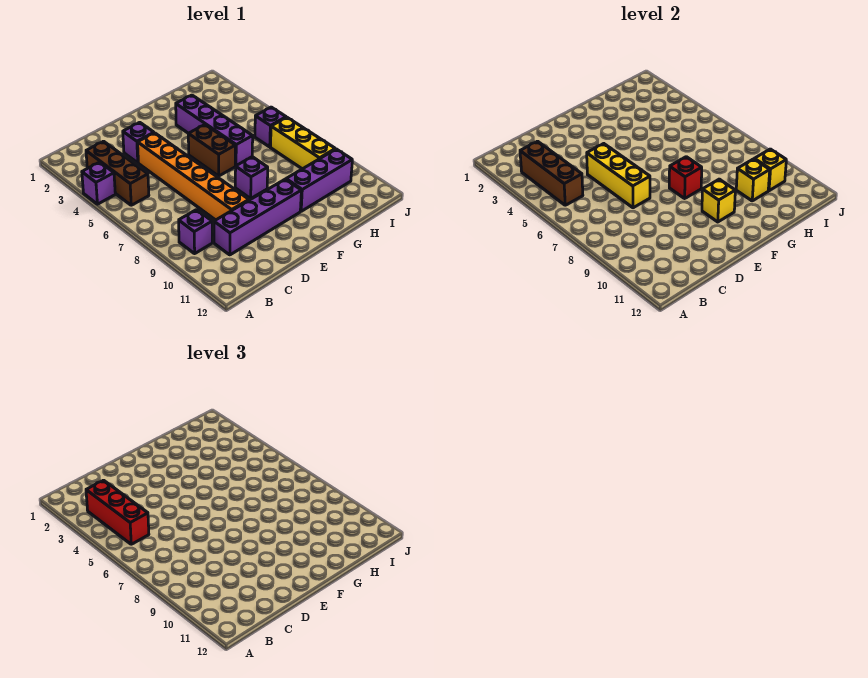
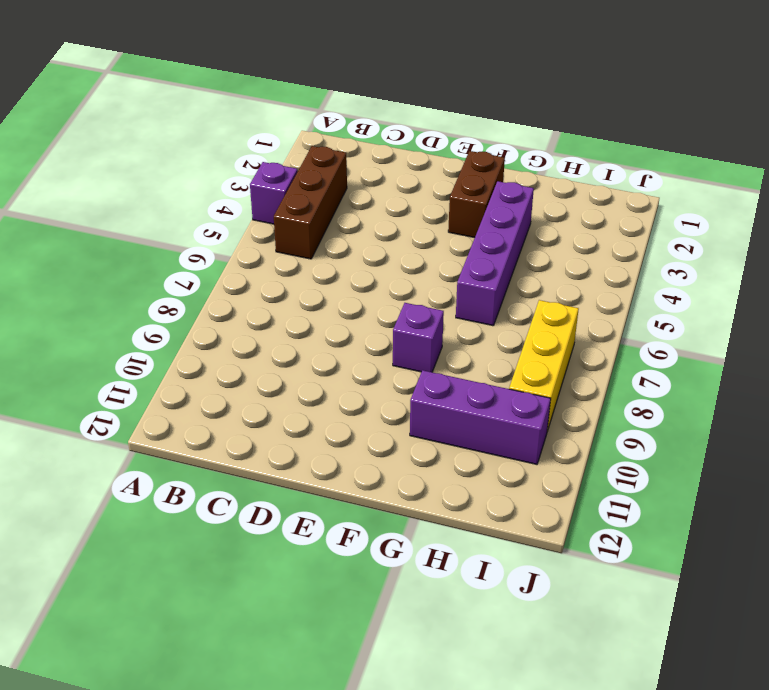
brown brick F2:F3 level 1 -> brown brick F5:F6 level 1
none -> purple brick B9 level 1
none -> purple brick C10:F10 level 1
none -> purple brick D3 level 1

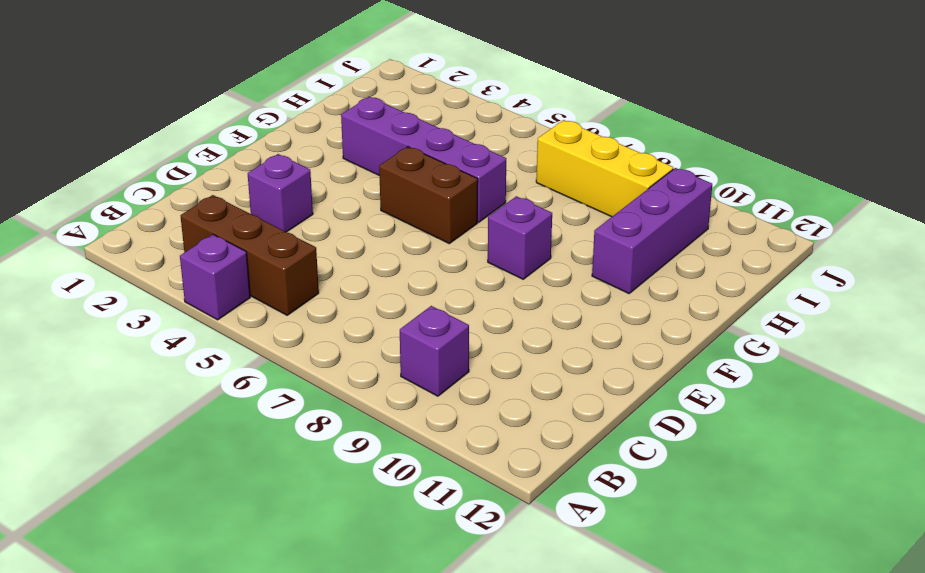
none -> purple brick C10:F10 level 1
none -> orange brick D4:D9 level 1
none -> purple brick I6 level 1

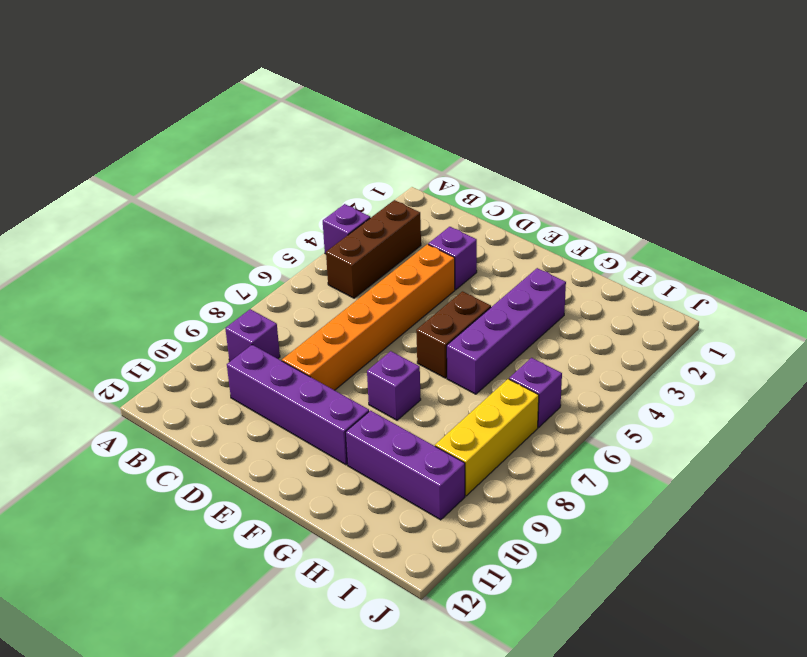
none -> brown brick B3:B5 level 2
none -> yellow brick D5:D7 level 2
none -> red brick F8 level 2

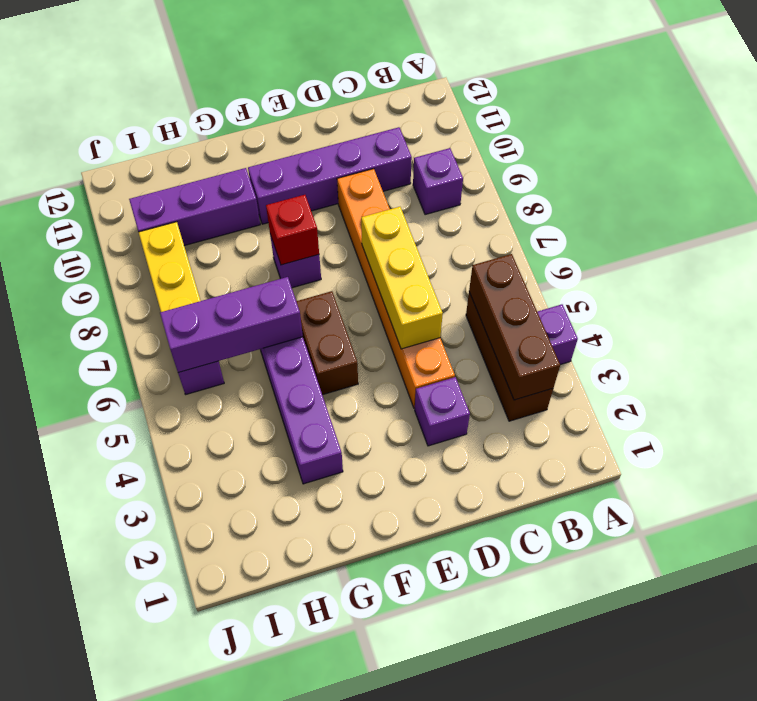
purple brick G6:I6 level 2 -> none
none -> yellow brick F10 level 2
none -> yellow brick H10 level 2
none -> yellow brick I10 level 2

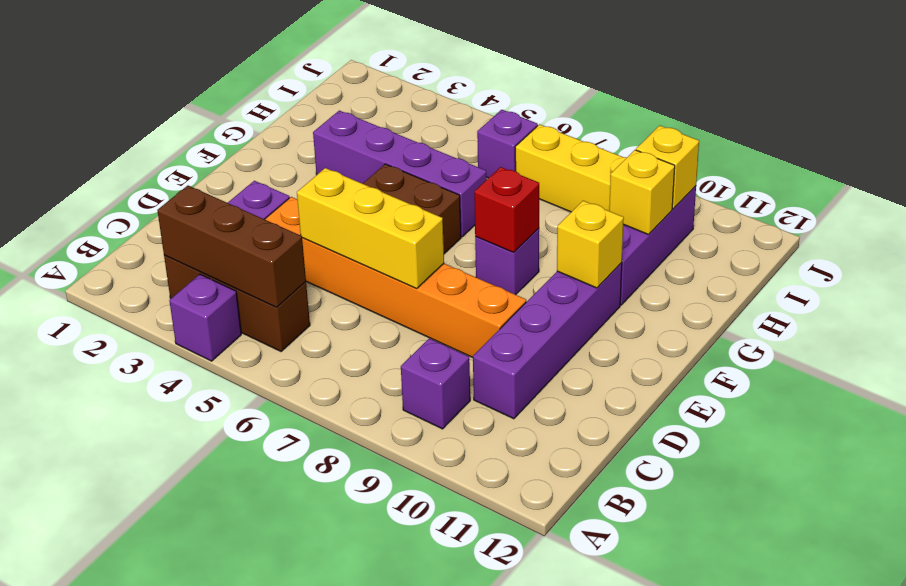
none -> red brick B3:B5 level 3

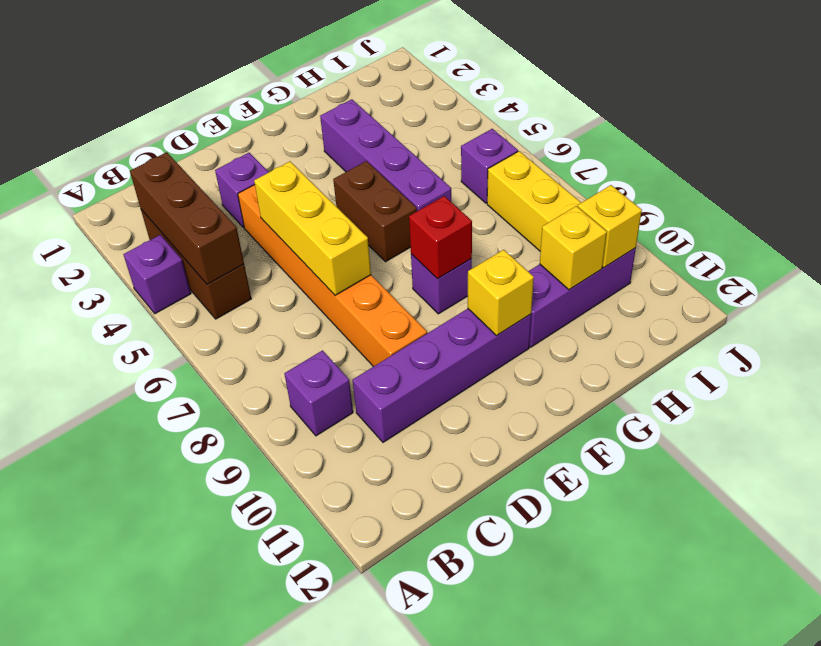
none -> red brick B3:B5 level 3

